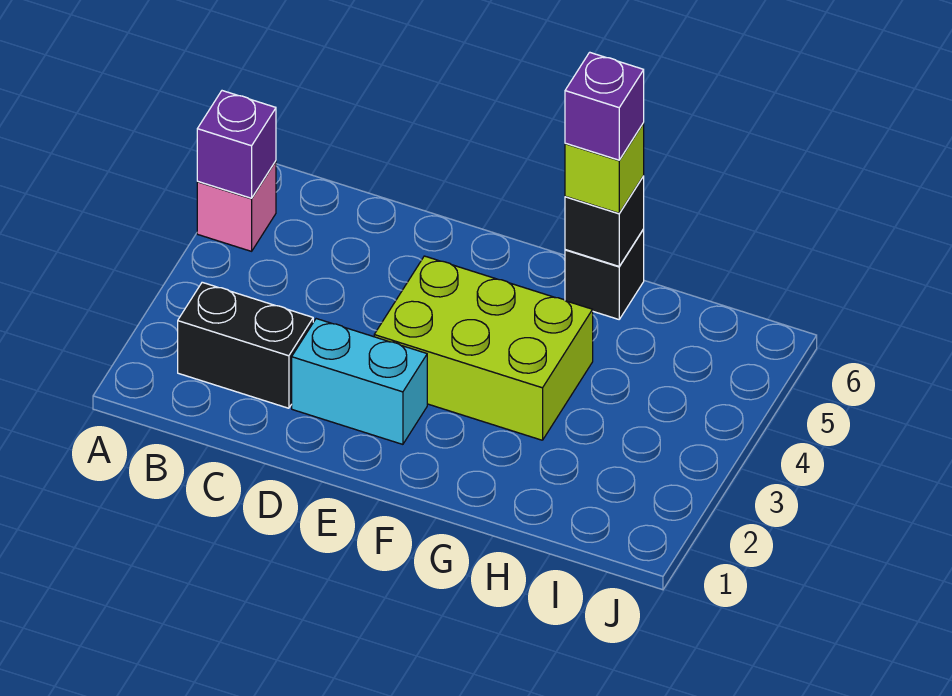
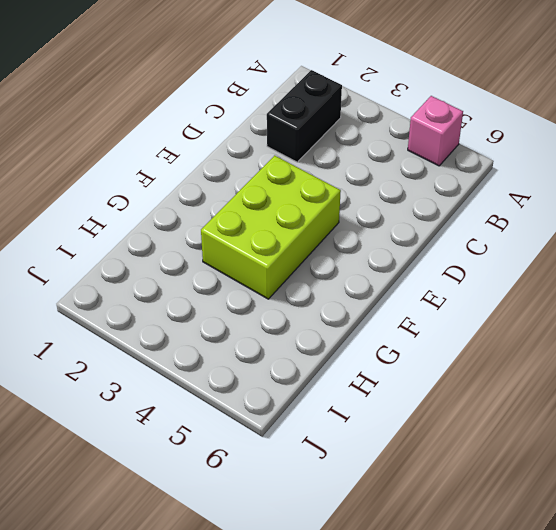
none -> cyan brick D2:E2 level 1
none -> black brick G6 level 1

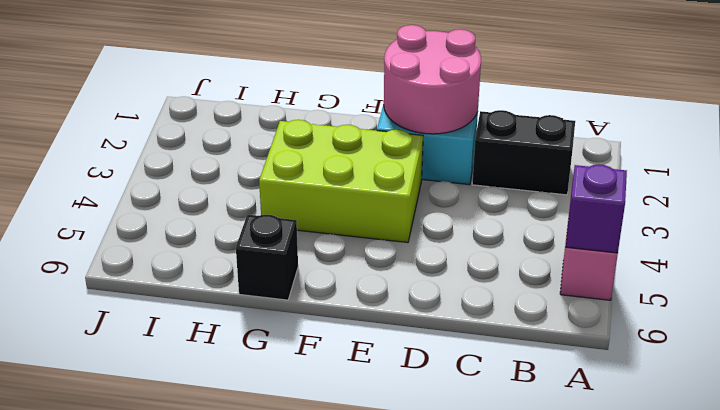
pink round brick D1:E2 level 2 -> none
none -> black brick G6 level 2
none -> lime brick G6 level 3

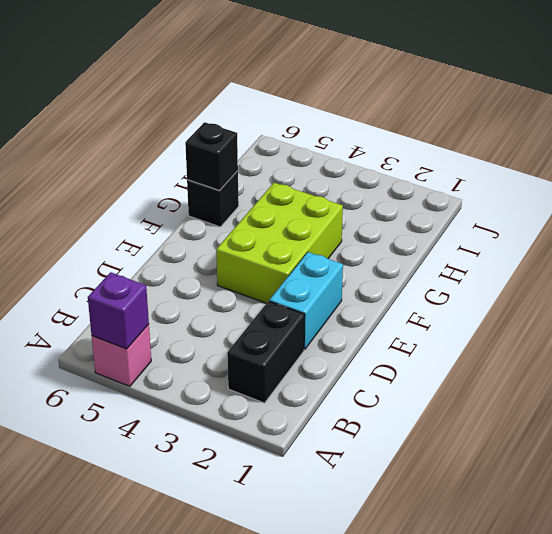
none -> lime brick G6 level 3
none -> purple brick G6 level 4

